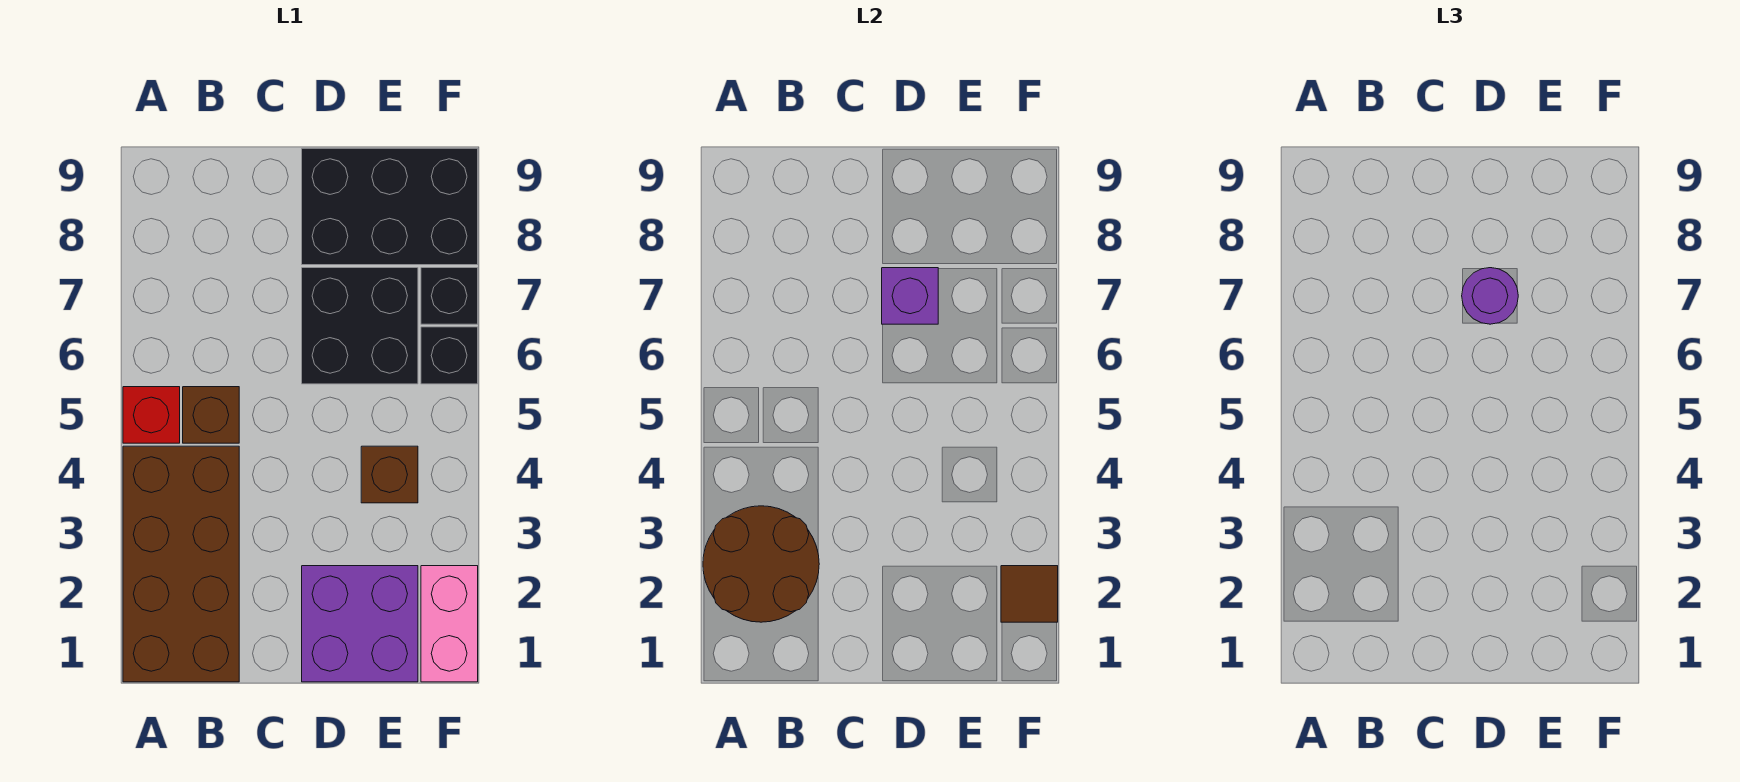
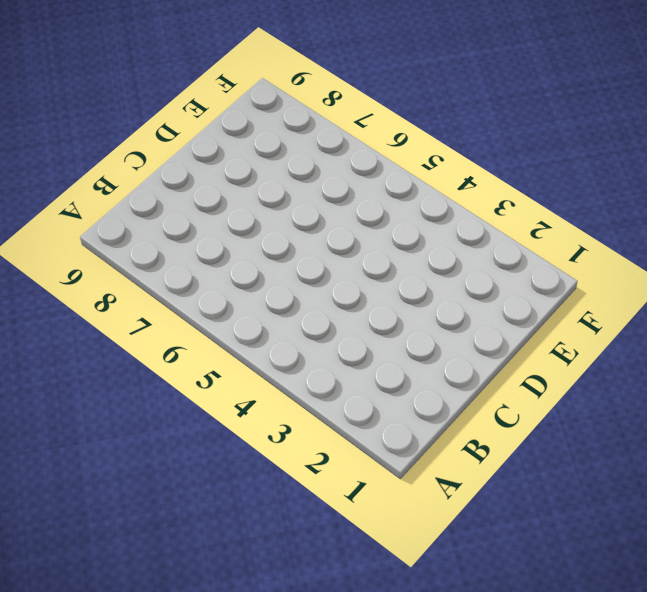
none -> brown brick A1:B4 level 1
none -> red brick A5 level 1
none -> brown brick B5 level 1

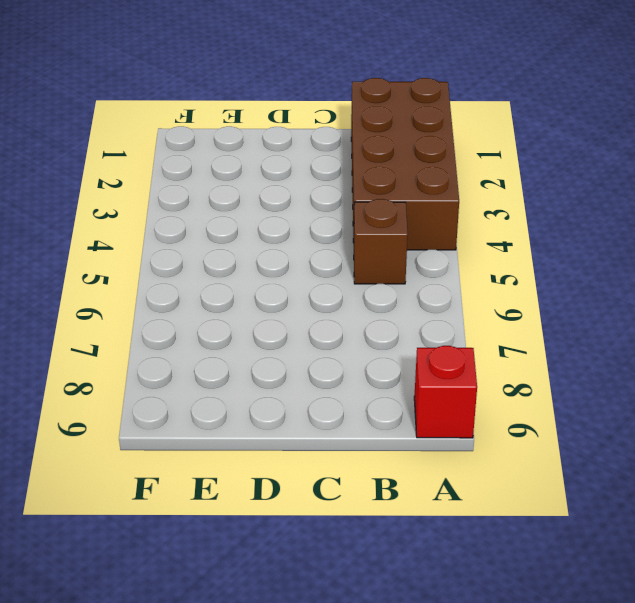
red brick A9 level 1 -> red brick A5 level 1
none -> purple brick D1:E2 level 1
none -> black brick D6:E7 level 1
none -> black brick D8:F9 level 1

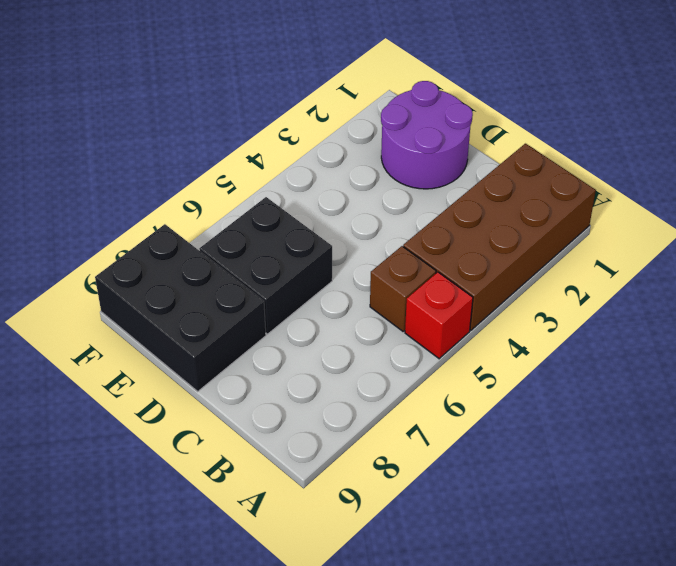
purple round brick D1:E2 level 1 -> purple brick D1:E2 level 1
none -> brown brick E4 level 1
none -> pink brick F1:F2 level 1
none -> black brick F6 level 1

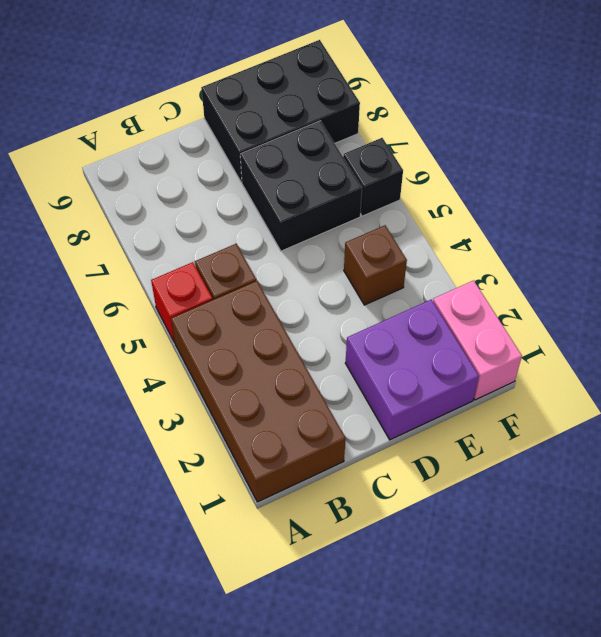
none -> black brick F7 level 1
none -> brown round brick A2:B3 level 2
none -> purple brick D7 level 2

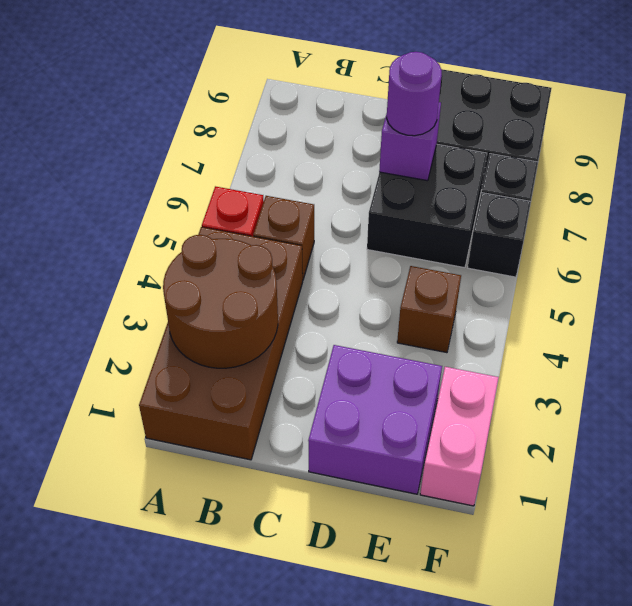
none -> brown tile F2 level 2

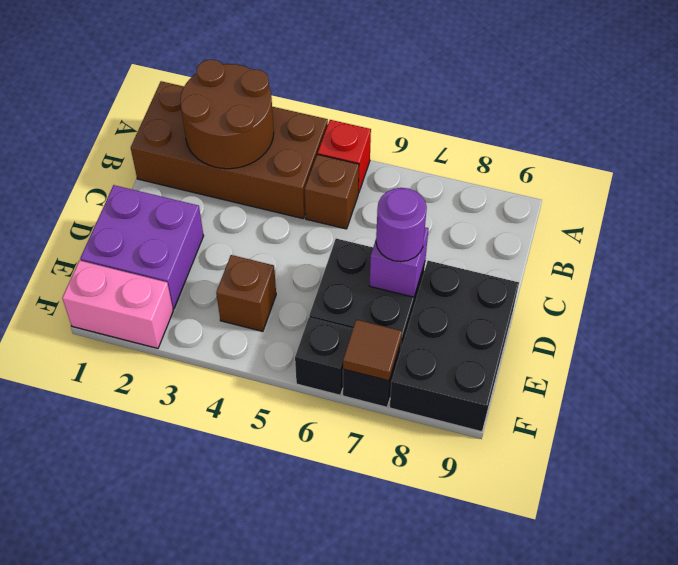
brown tile F7 level 2 -> brown tile F2 level 2

